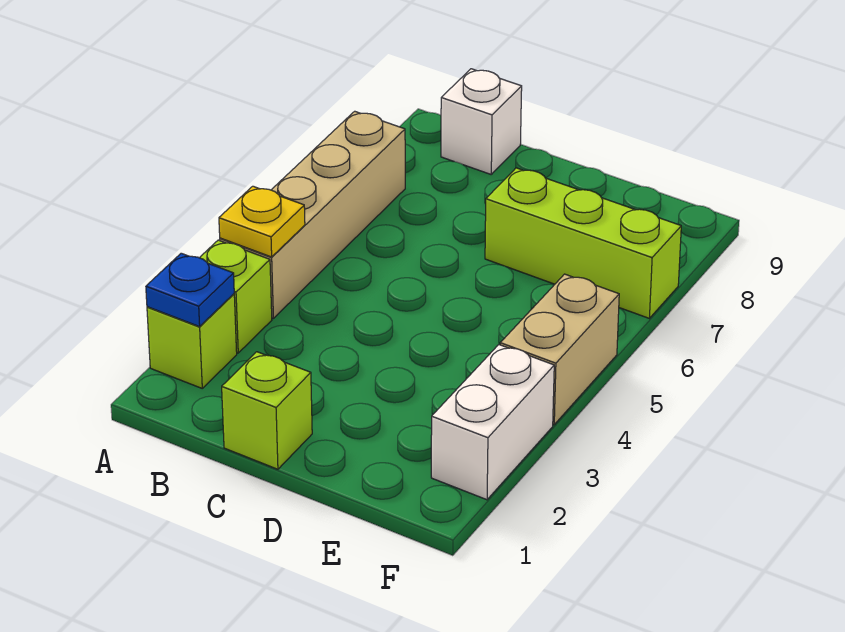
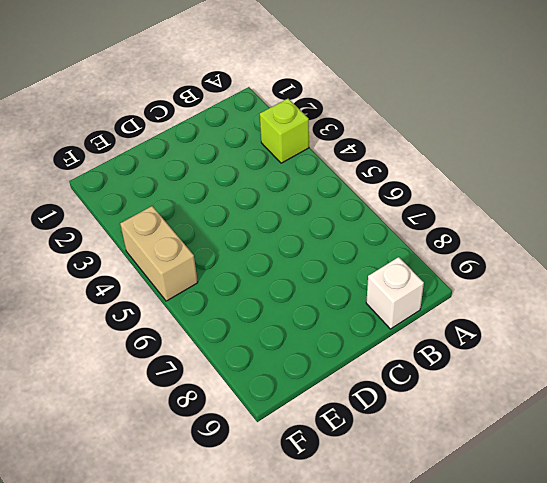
none -> lime brick A2 level 1
none -> tan brick A4:A7 level 1

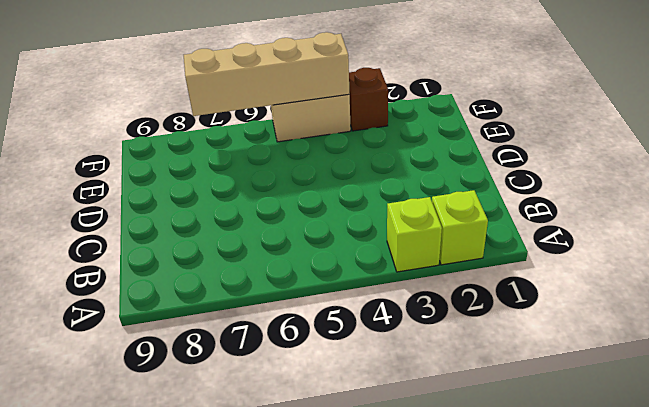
brown brick F3 level 1 -> white brick F2:F3 level 1
tan brick F4:F7 level 2 -> tan brick A4:A7 level 1
none -> white brick B9 level 1
none -> lime brick C1 level 1

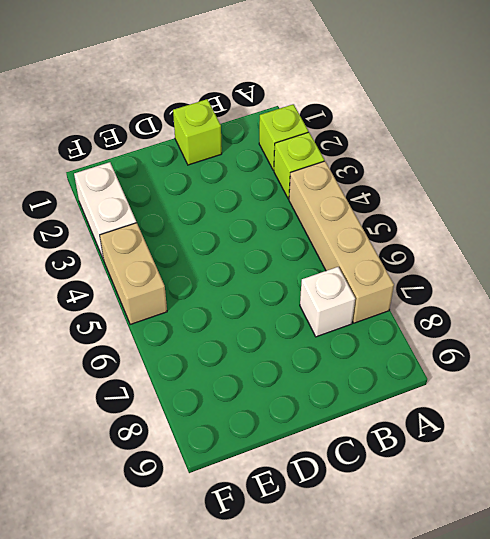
white brick B7 level 1 -> white brick B9 level 1
none -> lime brick D7:F7 level 1
none -> blue plate A2 level 2

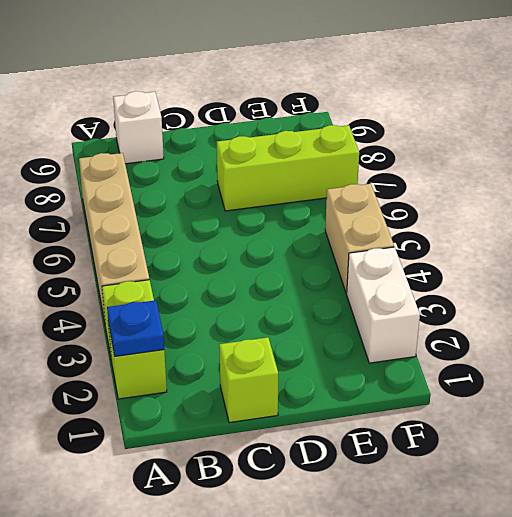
none -> yellow plate A4 level 2

